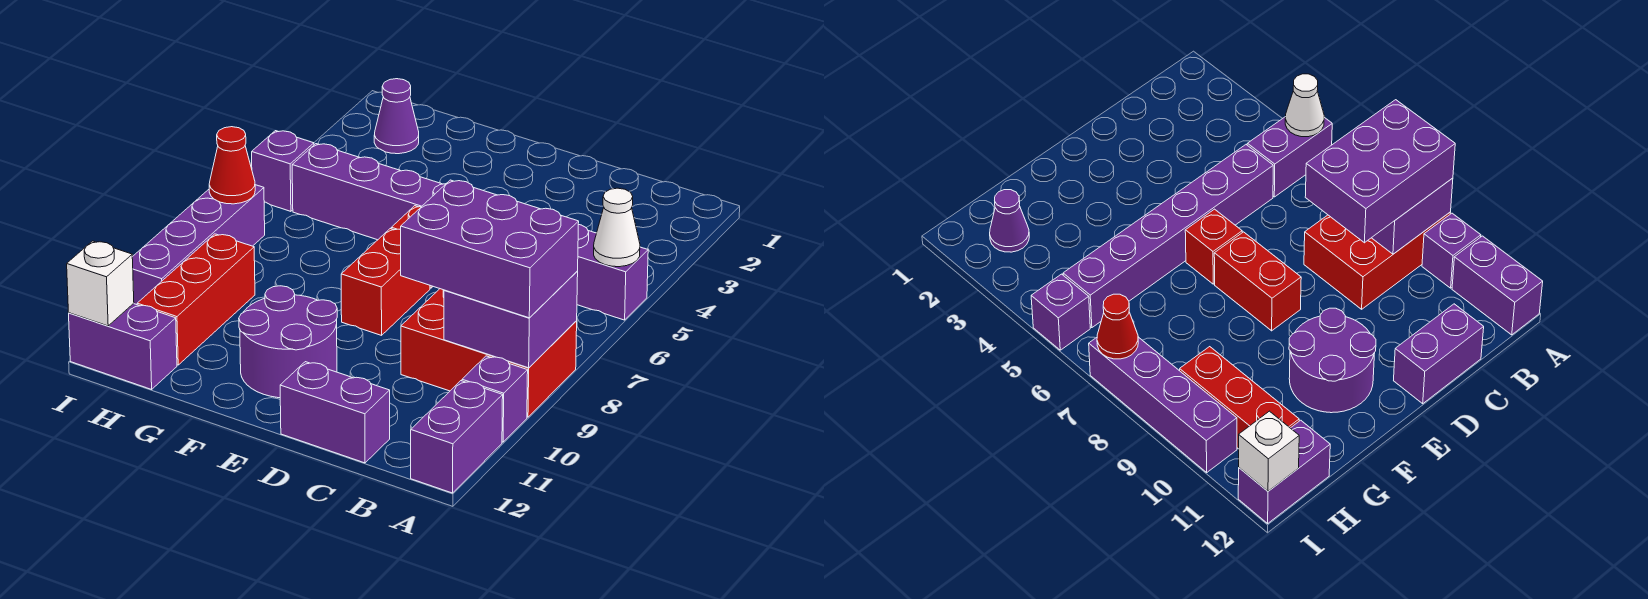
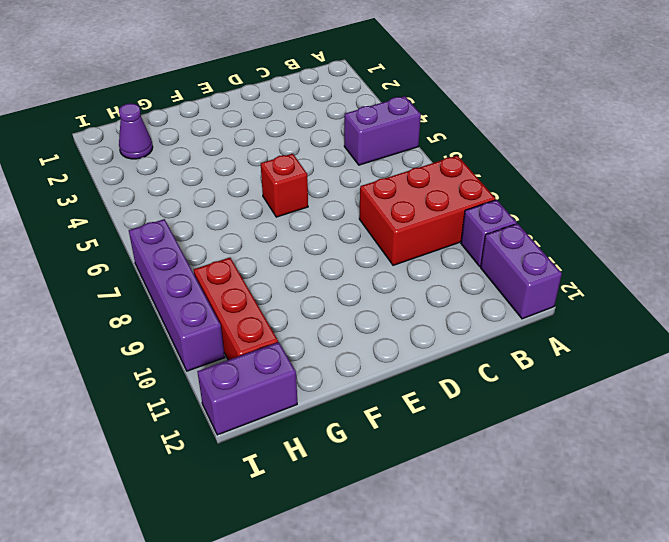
none -> purple brick C5:H5 level 1
none -> purple brick C12:D12 level 1
none -> red brick E7:E8 level 1

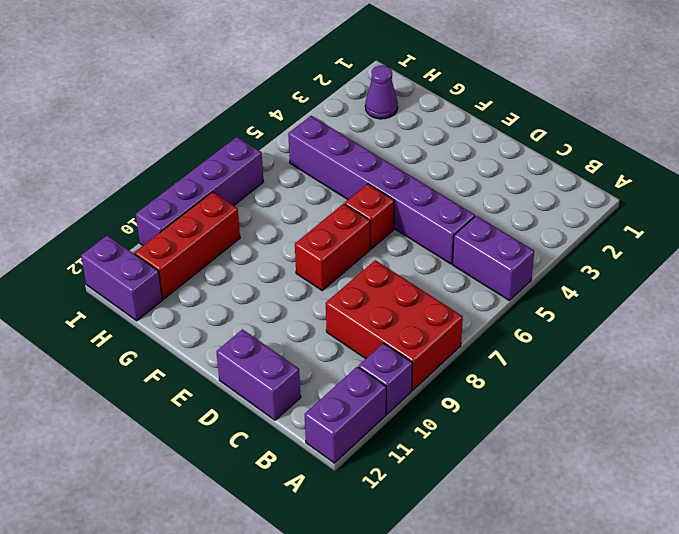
none -> purple round brick E10:F11 level 1
none -> purple brick I5 level 1
none -> white cone A5 level 2

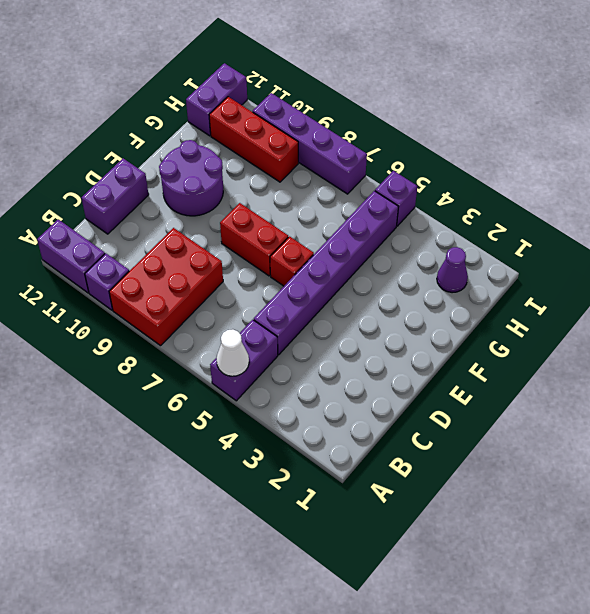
none -> purple brick A8:B9 level 2
none -> red cone I7 level 2
none -> white brick I12 level 2

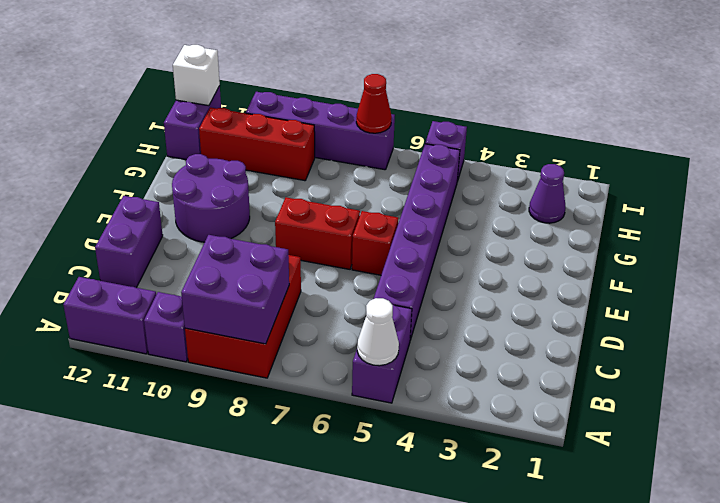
none -> purple brick A8:C9 level 3

